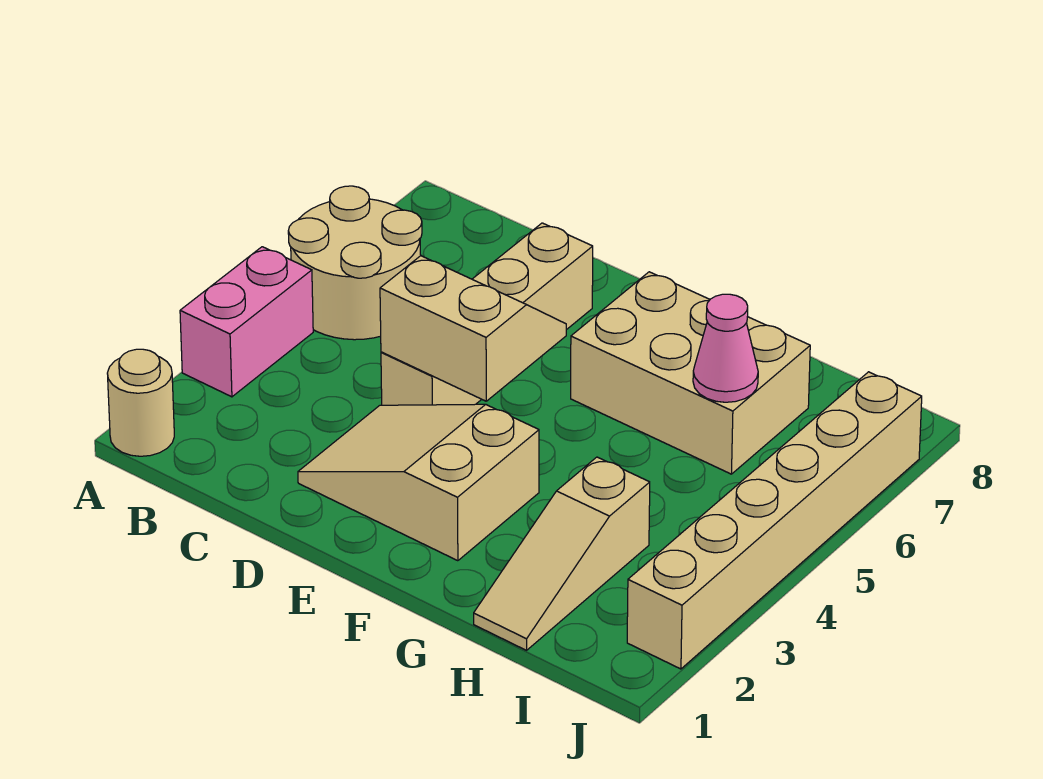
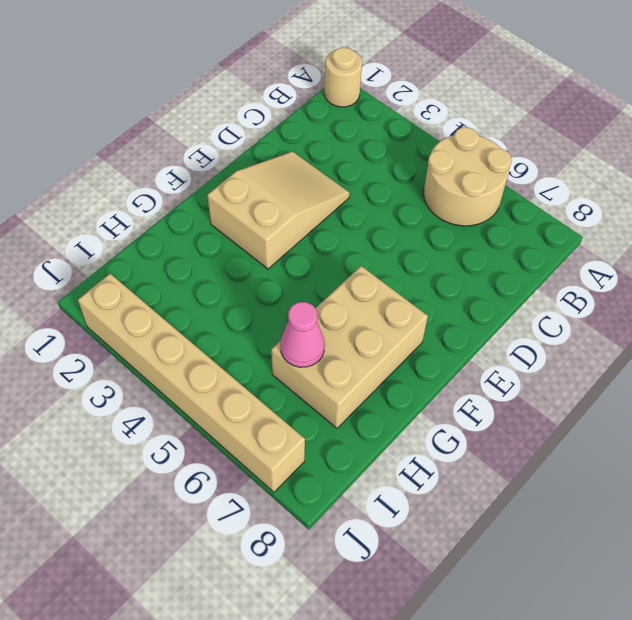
none -> pink brick A3:A4 level 1
none -> tan brick D4:D7 level 1

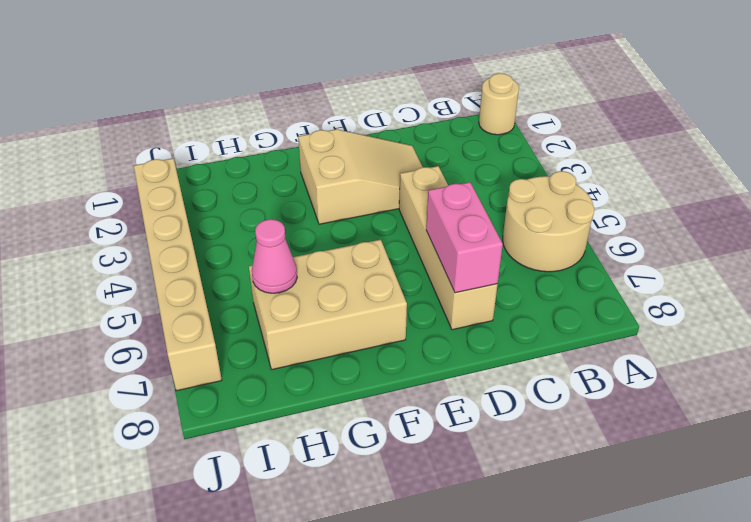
pink brick D6:D7 level 2 -> pink brick A3:A4 level 1
none -> tan slope H1:H3 level 1 top 3
none -> tan slope D4:E5 level 2 top 4

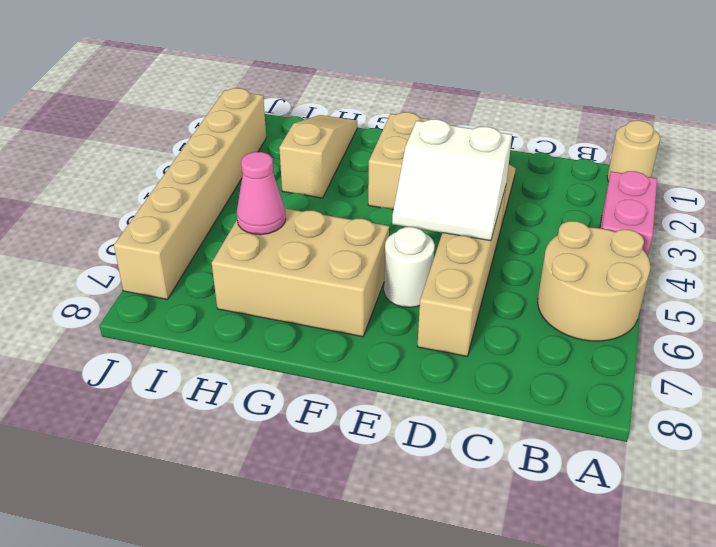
white slope D4:E5 level 2 top 4 -> tan slope D4:E5 level 2 top 4
white round brick E6 level 1 -> none

